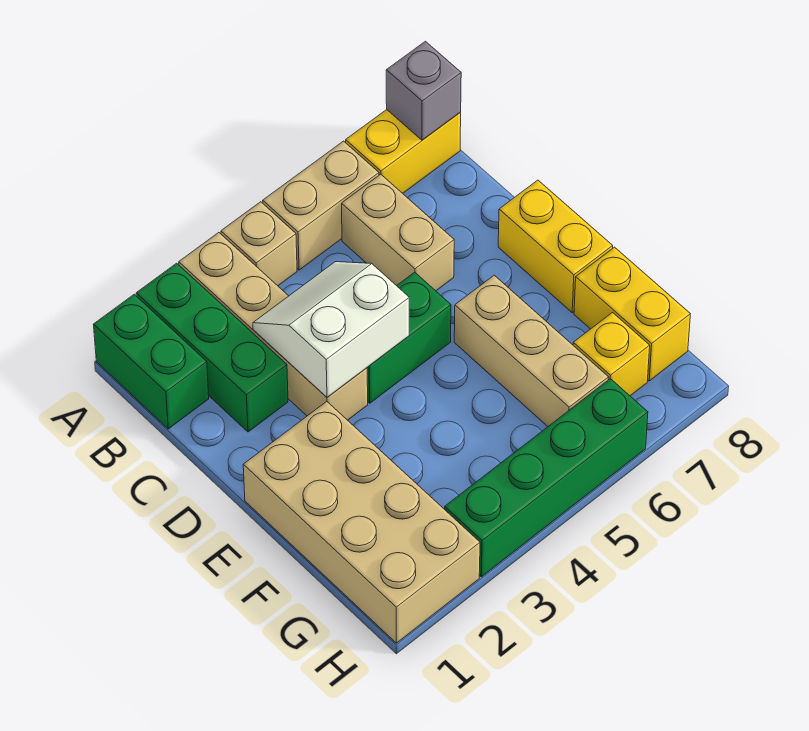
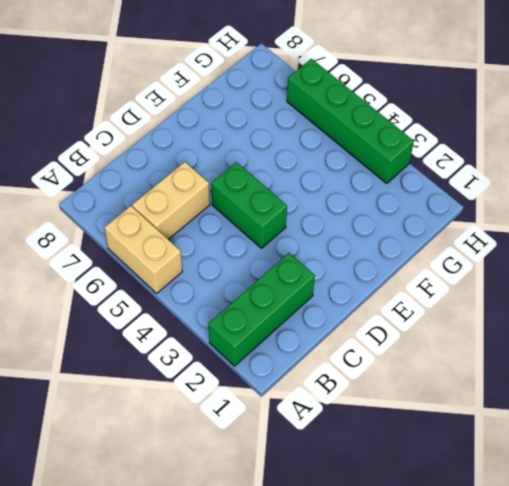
none -> green brick A1:B1 level 1
none -> tan brick A3:D3 level 1
none -> tan brick A4 level 1

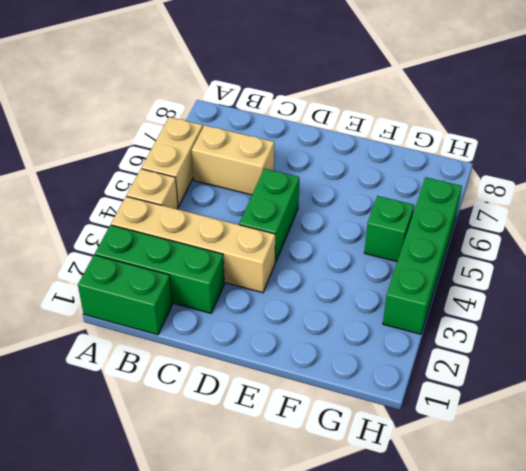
green brick G5 level 1 -> none
none -> yellow brick A7:A8 level 1
none -> yellow brick D8:E8 level 1
none -> tan brick E1:H2 level 1

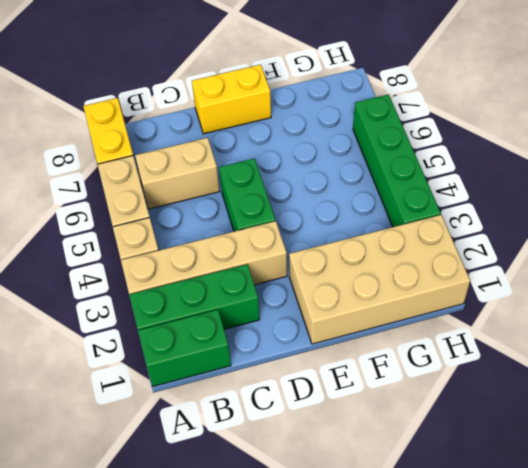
none -> tan brick E6:G6 level 1
none -> yellow brick F8:G8 level 1
none -> yellow brick G7 level 1

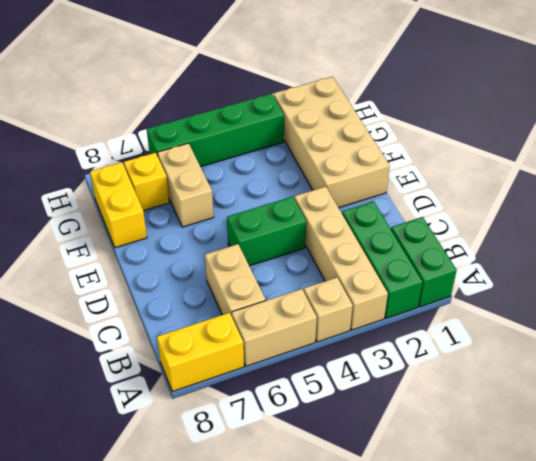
tan brick F6:G6 level 1 -> tan brick E6:G6 level 1
none -> yellow brick D8:E8 level 1
none -> grey brick A8 level 2
none -> white slope C3:D4 level 2 top D

